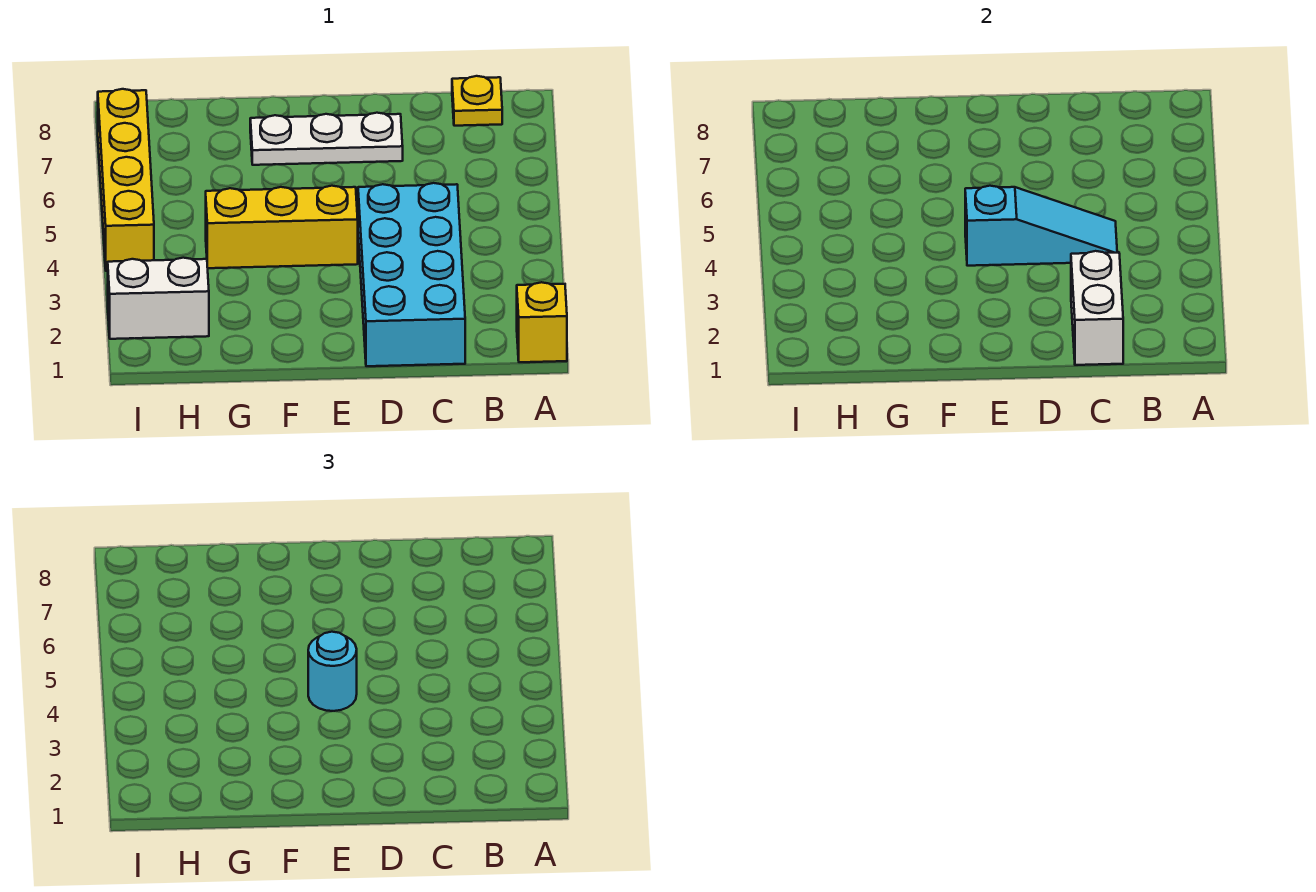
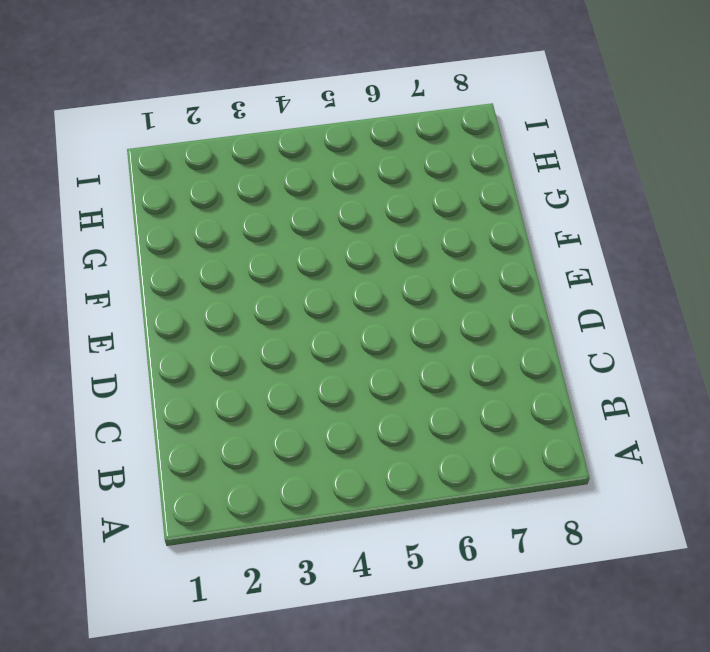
none -> yellow brick A1 level 1
none -> yellow plate B8 level 1

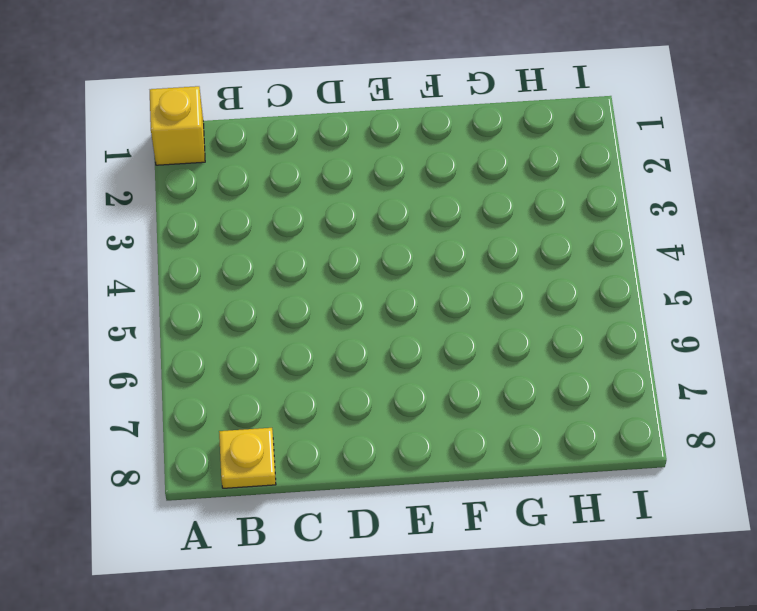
none -> cyan brick C1:D4 level 1
none -> white plate D7:F7 level 1

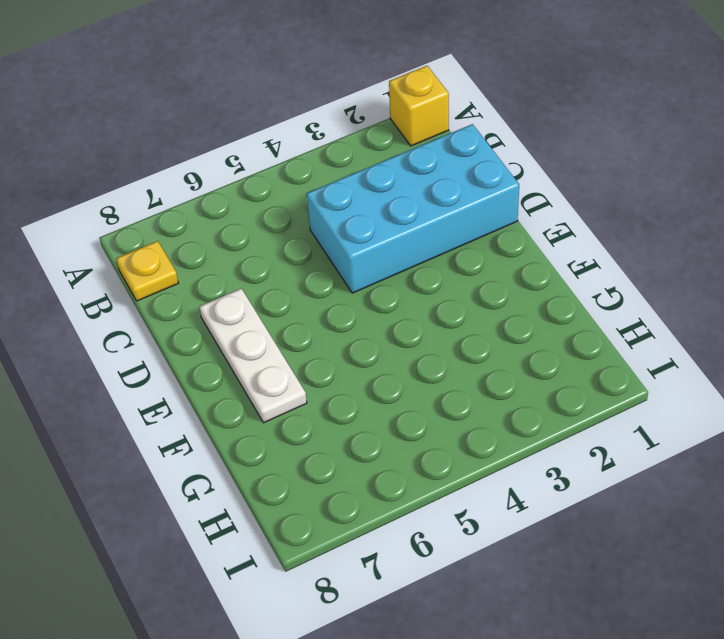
none -> yellow brick E4:G4 level 1
none -> white brick H2:I2 level 1

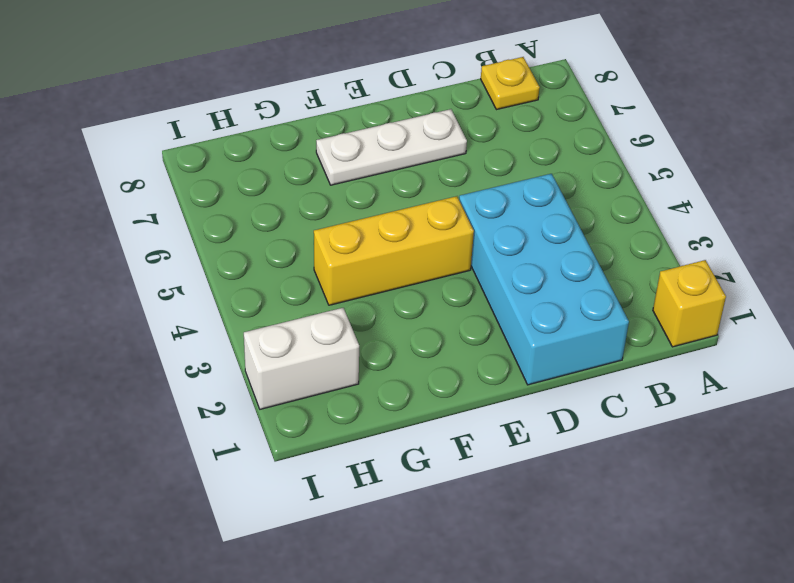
none -> yellow brick I4:I7 level 1
none -> white brick C1:C2 level 2

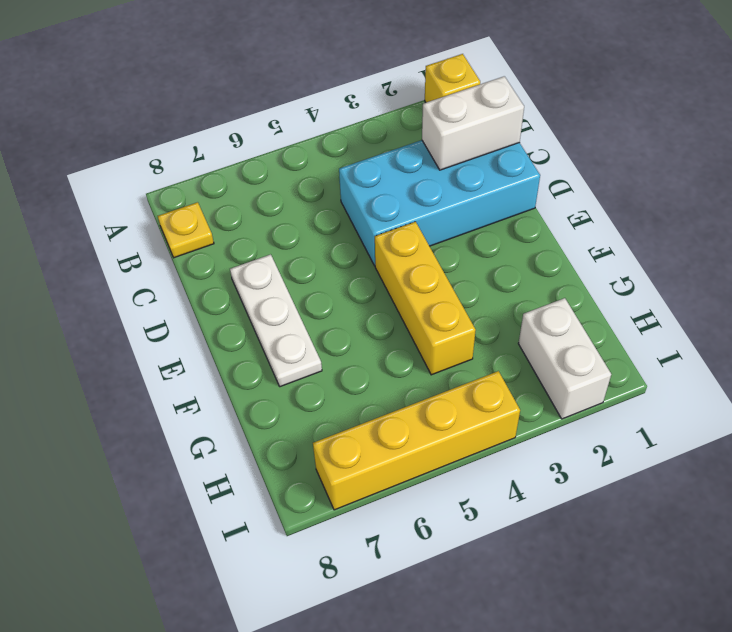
none -> cyan slope C4:E4 level 2 top E
none -> cyan round brick E4 level 3

